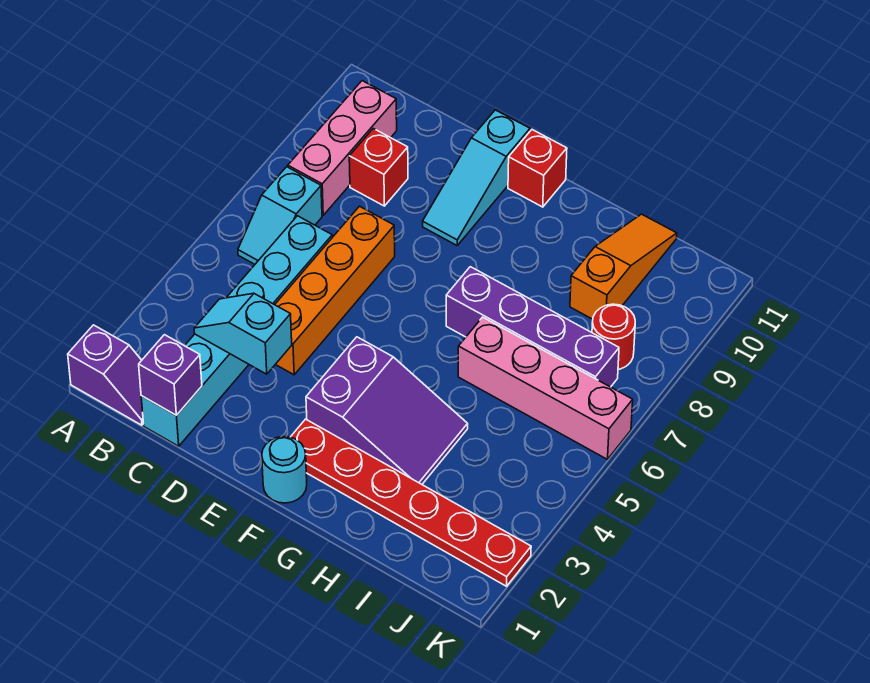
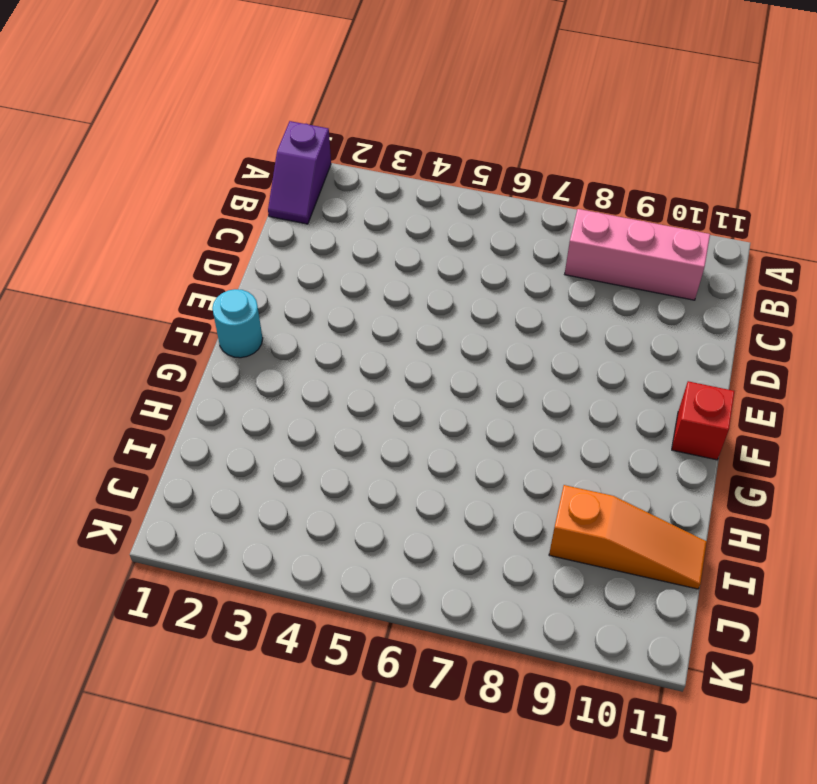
none -> cyan slope B6:B7 level 1 top 7
none -> cyan brick C1:C6 level 1
none -> red brick C9 level 1

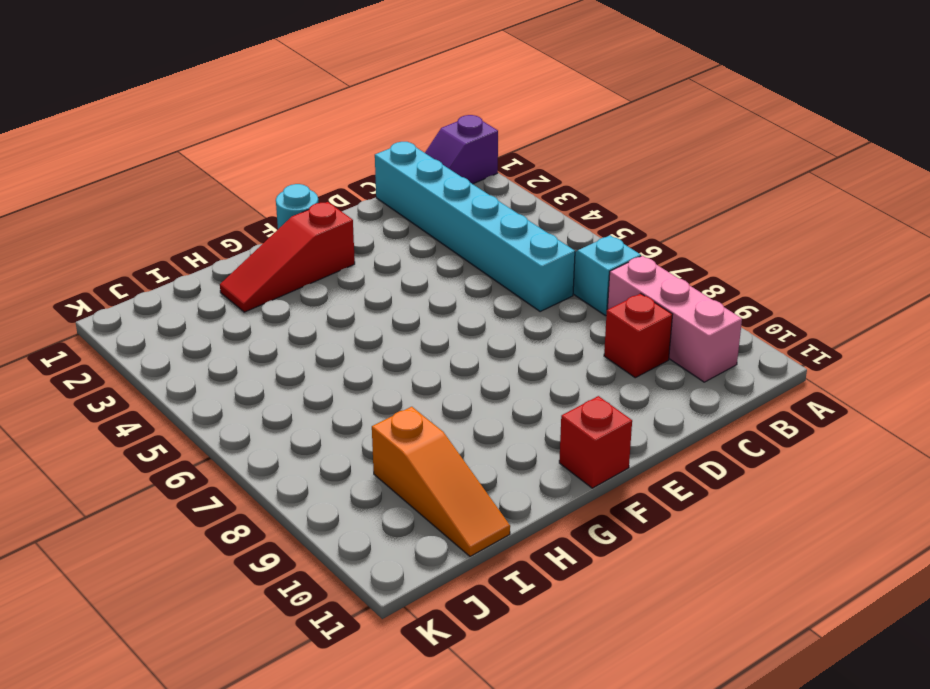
red slope F2:H2 level 1 top F -> red plate F2:K2 level 1
none -> orange brick D4:D7 level 1
none -> cyan slope E9:E11 level 1 top 11
none -> purple slope F3:H4 level 1 top F

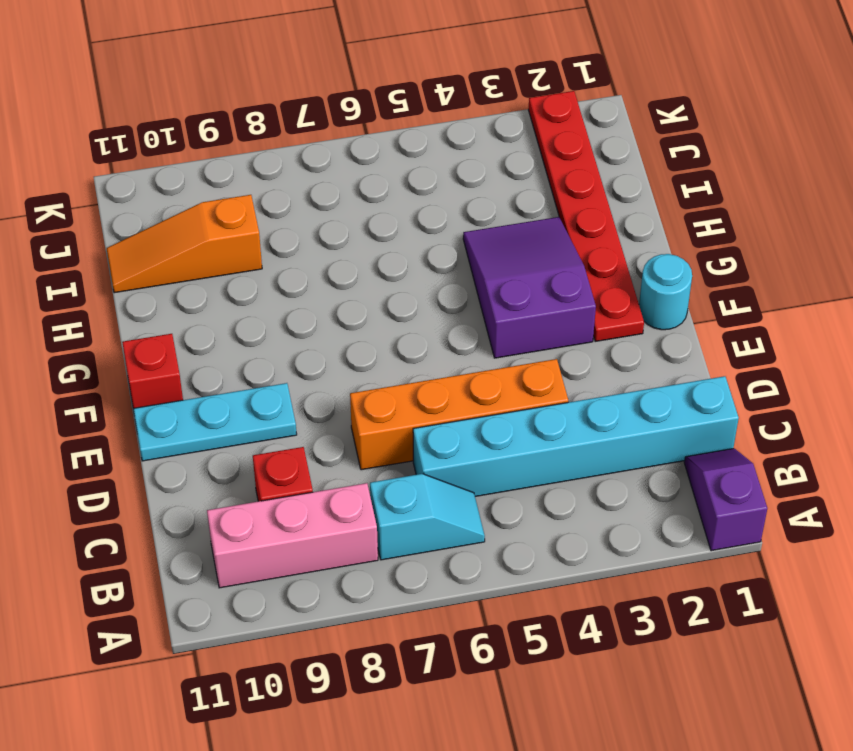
cyan plate E9:E11 level 1 -> cyan slope E9:E11 level 1 top 11
none -> purple brick G7:J7 level 1
none -> pink brick H6:K6 level 1
none -> red round brick J8 level 1

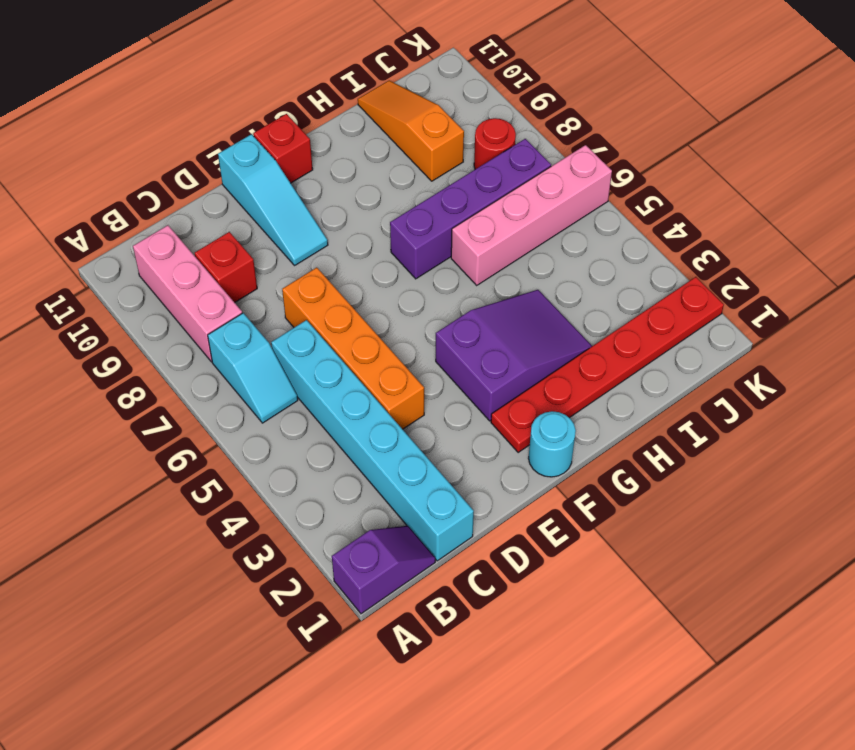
none -> purple brick C1 level 2
none -> cyan slope C3:D3 level 2 top D

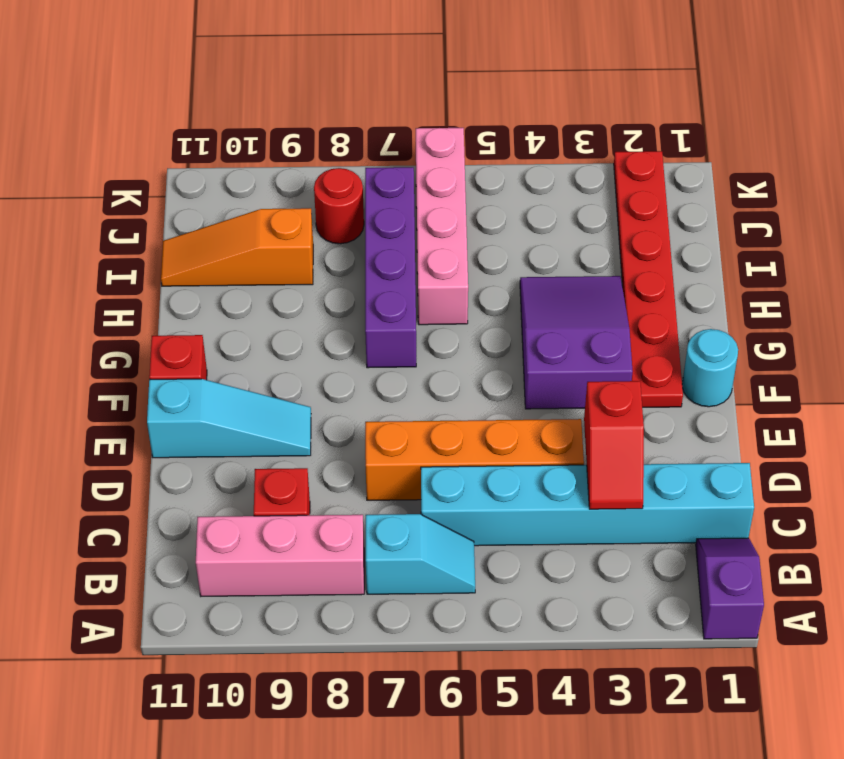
red slope C3:D3 level 2 top D -> cyan slope C3:D3 level 2 top D
none -> purple brick C1 level 2

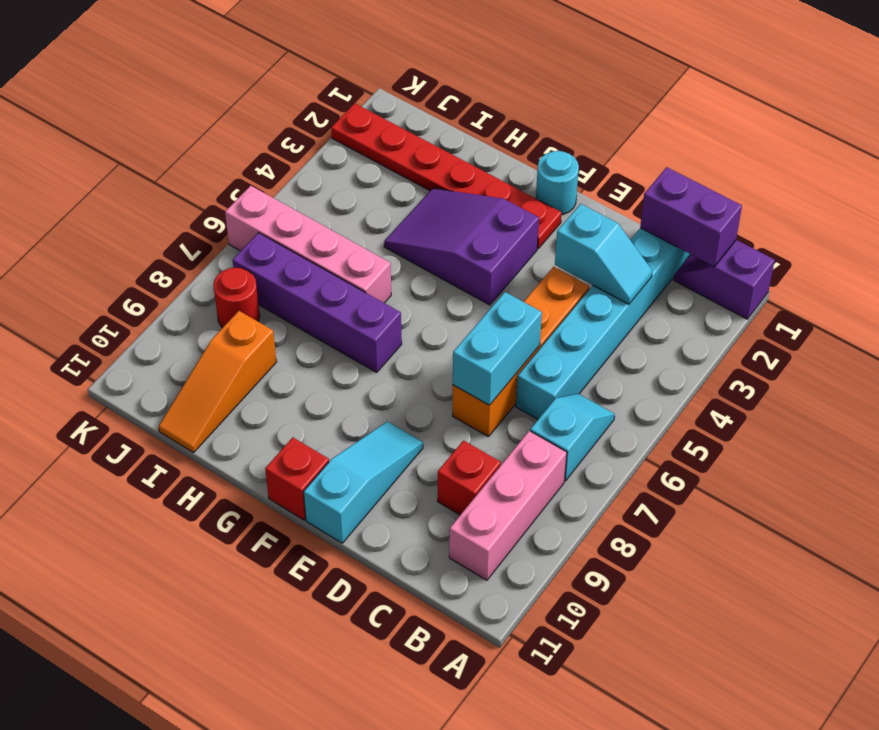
purple brick B1:C1 level 2 -> purple brick C1 level 2
cyan brick D6:D7 level 2 -> none

